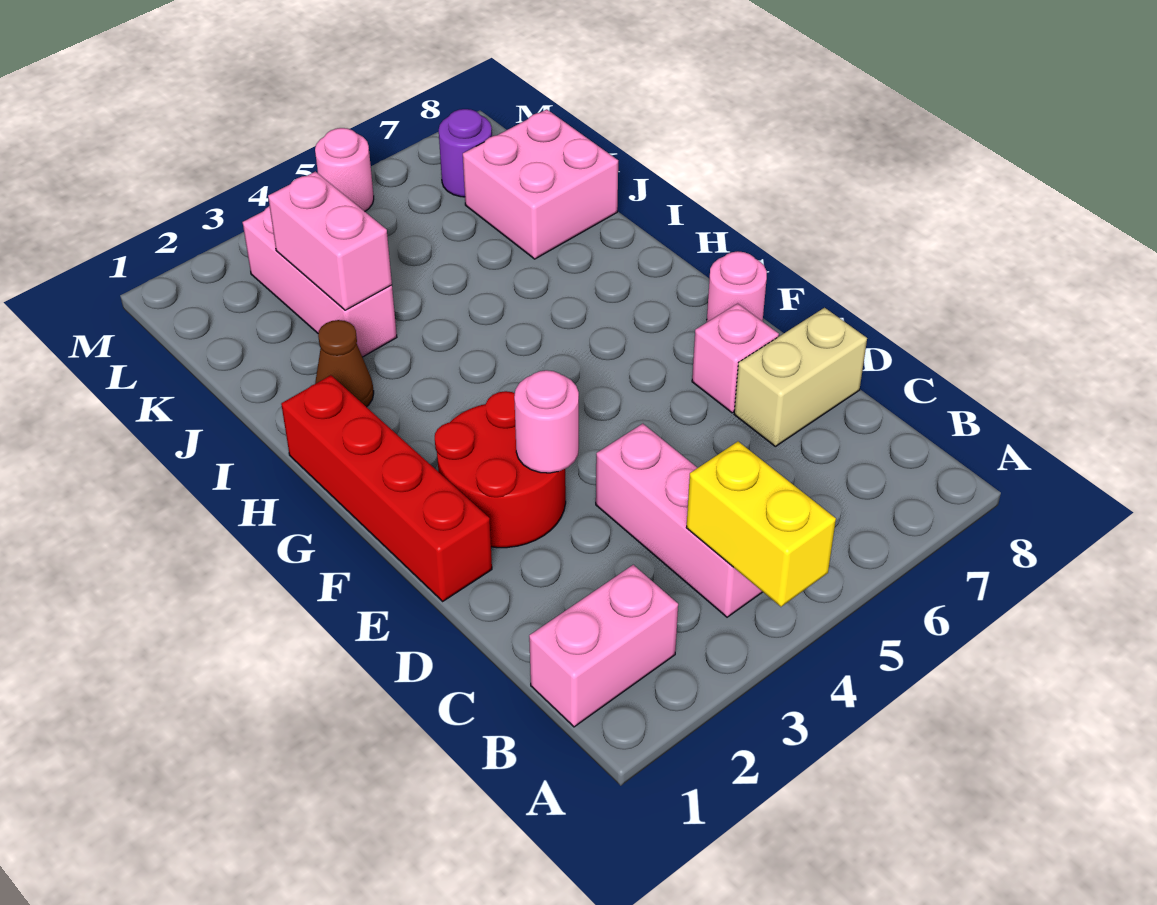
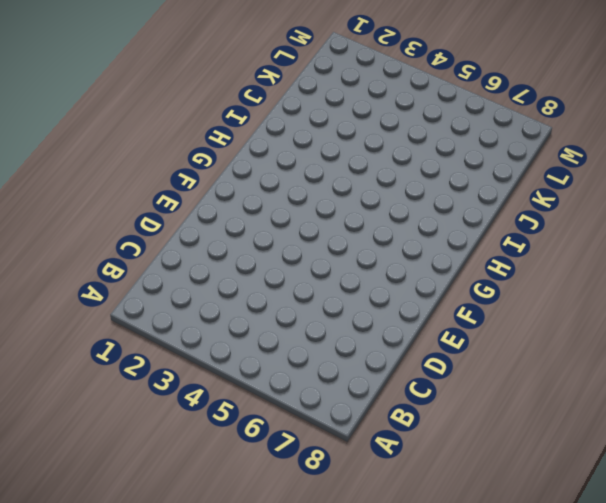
none -> pink brick B1:B2 level 1
none -> pink brick B4:D4 level 1
none -> tan brick D7:D8 level 1

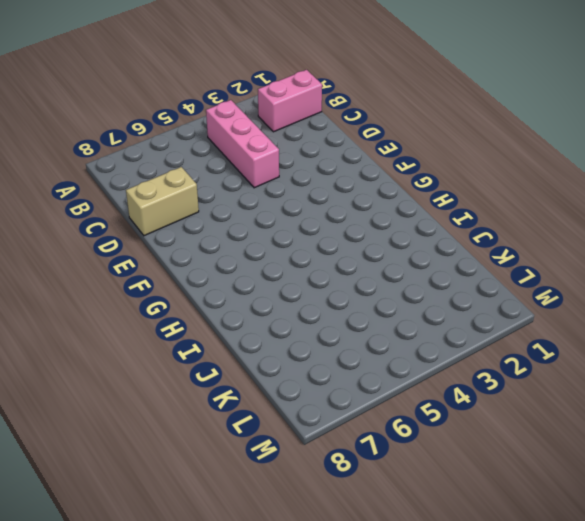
none -> red brick E1:H1 level 1
none -> red round brick E2:F3 level 1
none -> pink brick E7 level 1

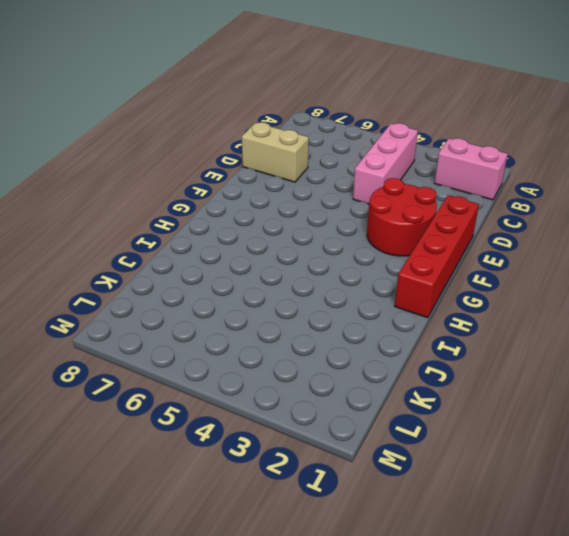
none -> pink brick E7 level 1
none -> pink round brick F8 level 1
none -> brown cone I2 level 1

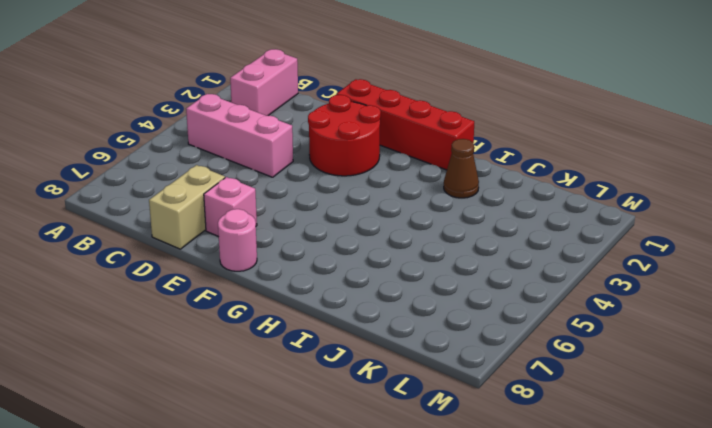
none -> pink brick J3:L3 level 1
none -> pink brick J7:K8 level 1
none -> purple round brick L7 level 1

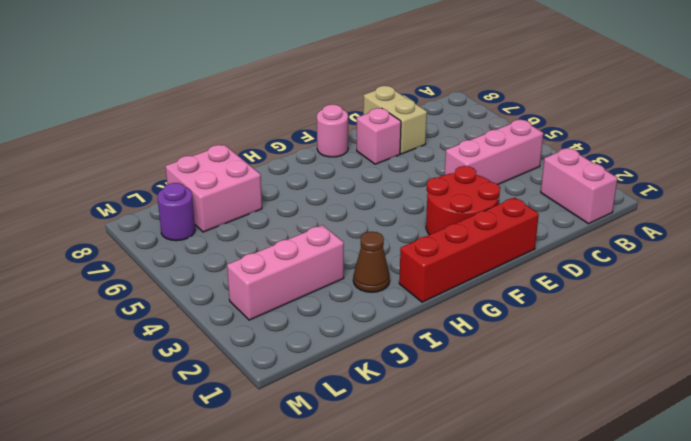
none -> pink round brick M5 level 1
none -> yellow brick A4:B4 level 2
none -> pink round brick E3 level 2

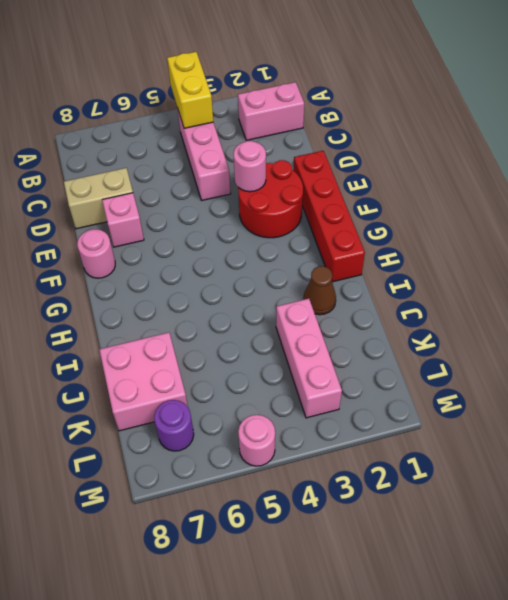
none -> pink brick J3:K3 level 2

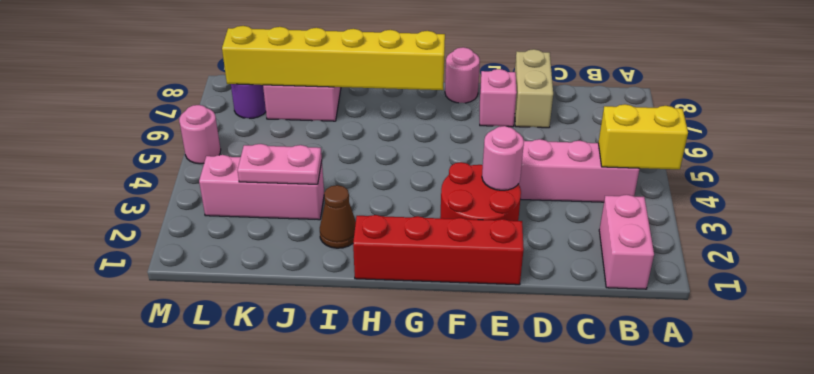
yellow brick G7:L7 level 2 -> none
pink plate J3:K3 level 2 -> pink brick J3:K3 level 2

